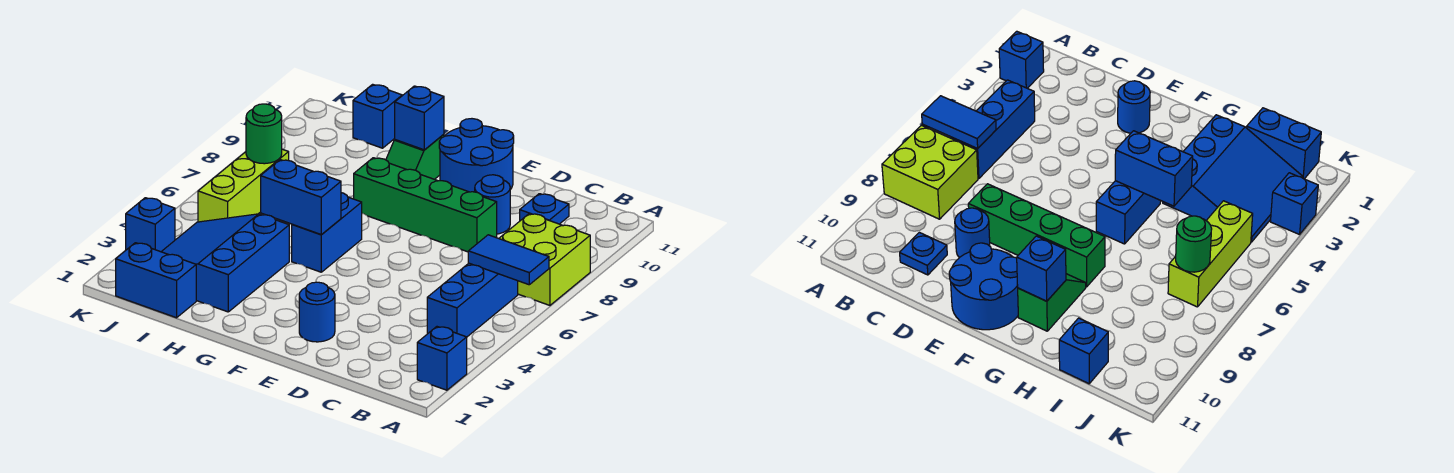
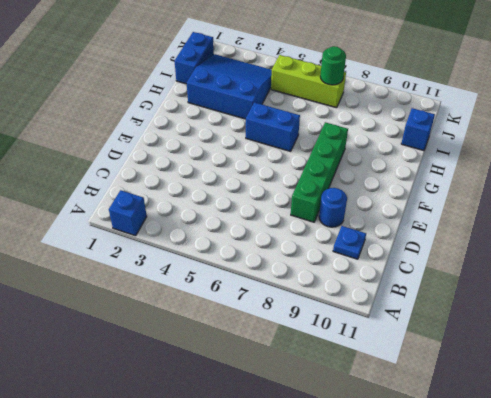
none -> lime brick A7:B8 level 1
none -> blue brick B4:B6 level 1
none -> blue round brick E2 level 1

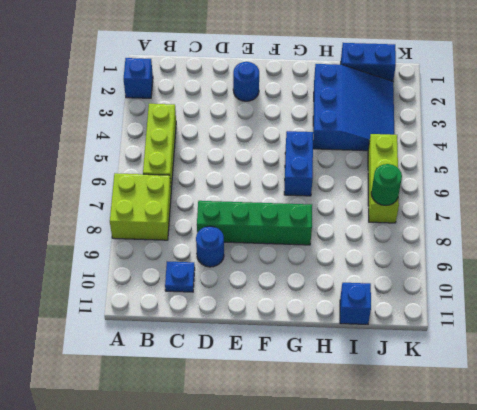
lime brick B4:B6 level 1 -> blue brick B4:B6 level 1
none -> blue round brick E10:F11 level 1
none -> green slope G9:G10 level 1 top 10
none -> blue brick K3 level 1

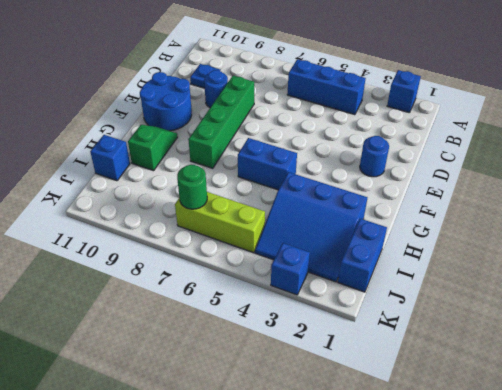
green slope G10:H10 level 1 top H -> green slope G9:G10 level 1 top 10
none -> lime brick A7:B8 level 1
none -> blue tile A6:B6 level 2
none -> blue brick G5:H5 level 2

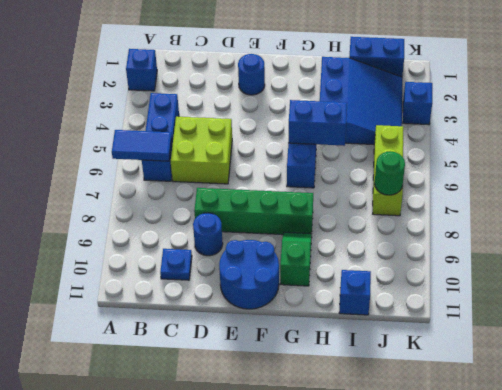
lime brick C5:D6 level 1 -> lime brick A7:B8 level 1
none -> blue brick G10 level 2

